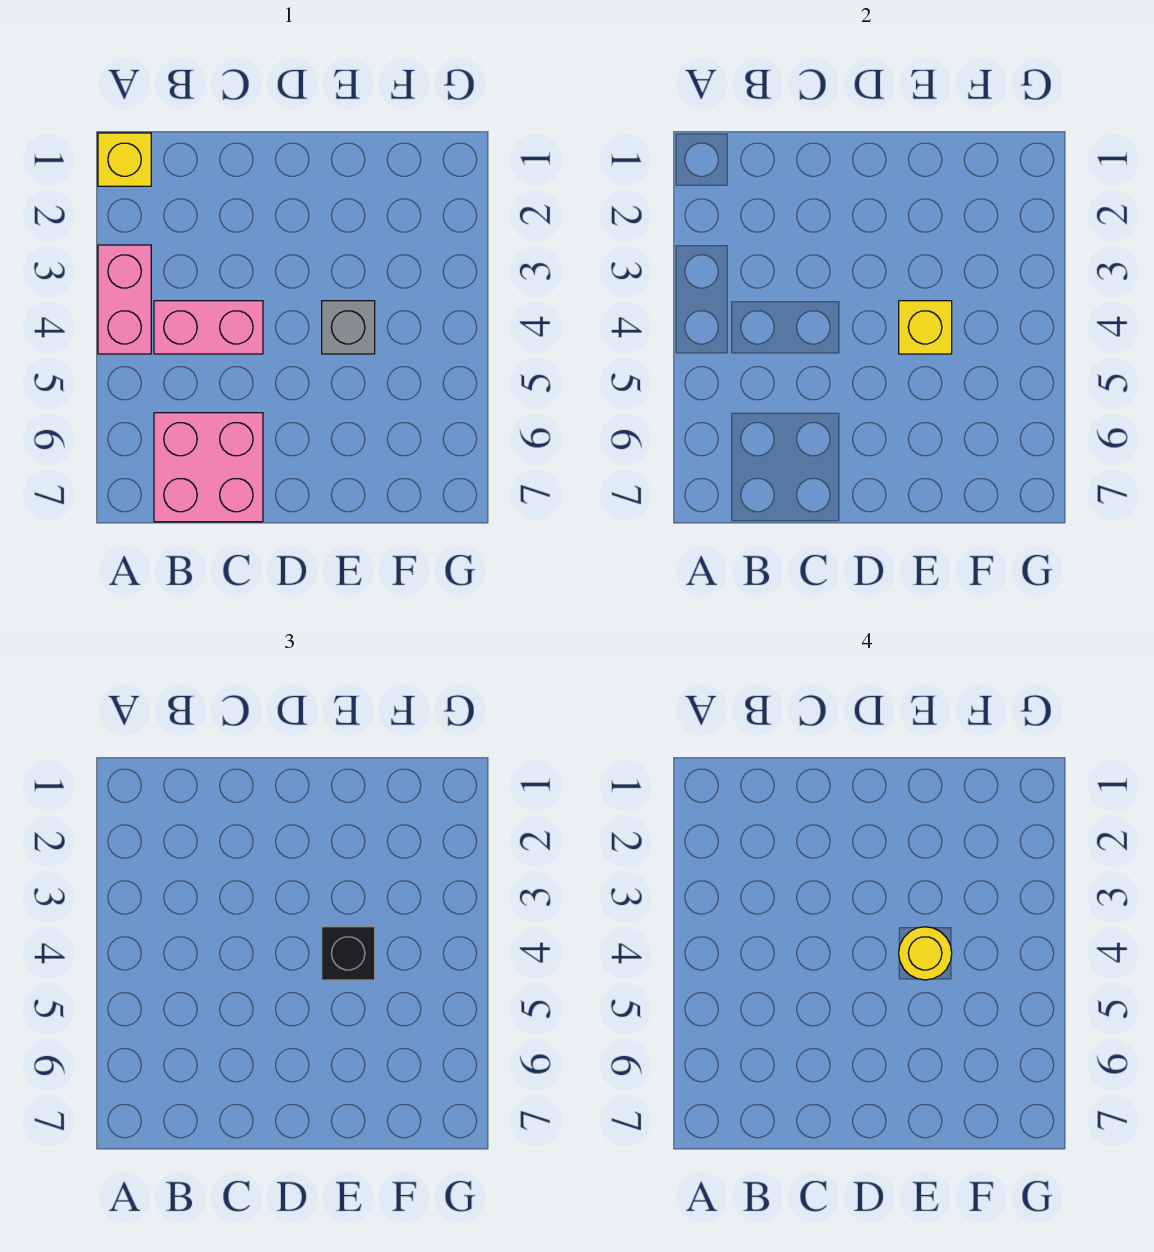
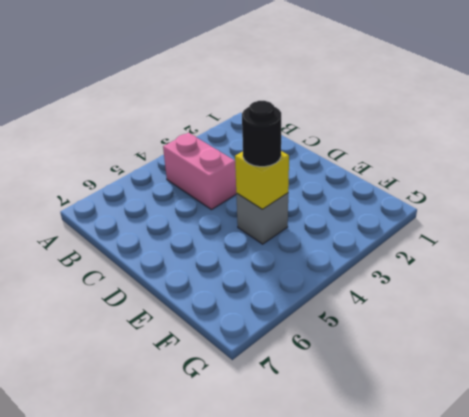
black round brick E4 level 3 -> black brick E4 level 3
none -> yellow brick A1 level 1
none -> pink brick A3:A4 level 1

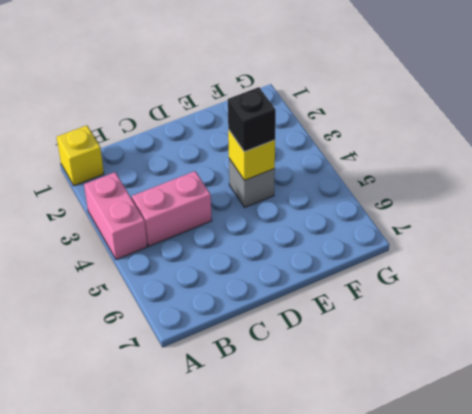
none -> pink brick B6:C7 level 1
none -> yellow round brick E4 level 4

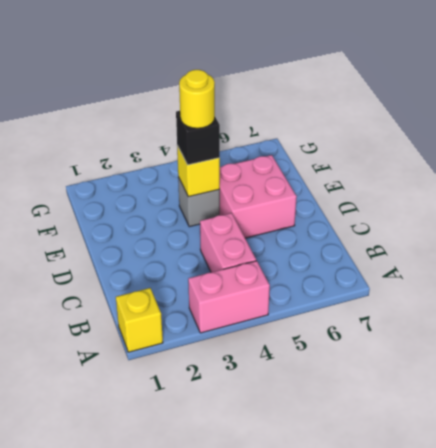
pink brick D5:E6 level 1 -> pink brick B6:C7 level 1

